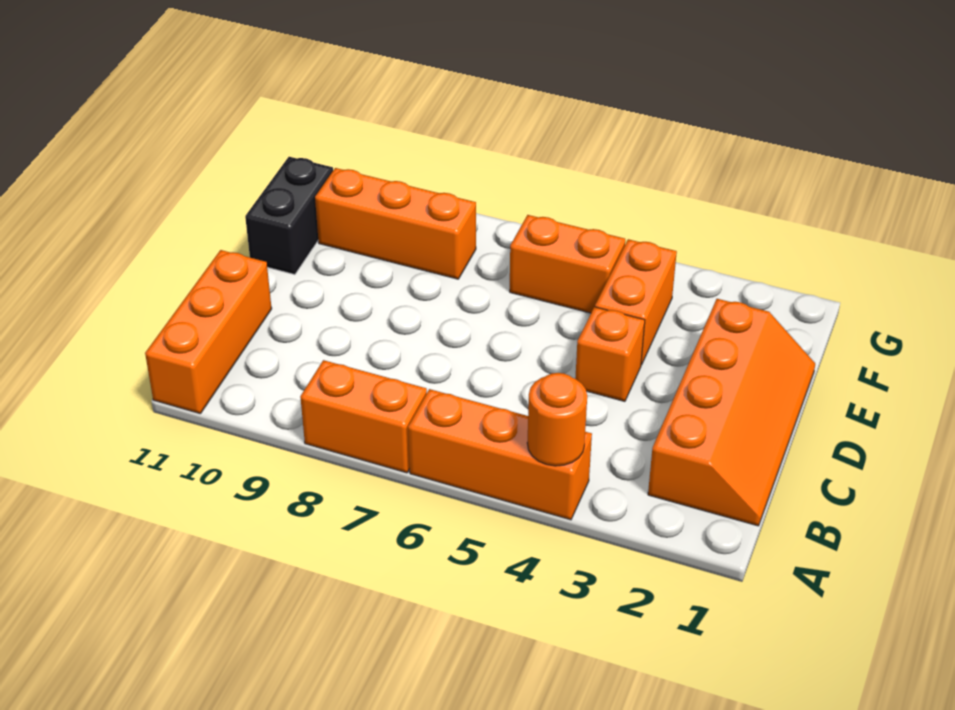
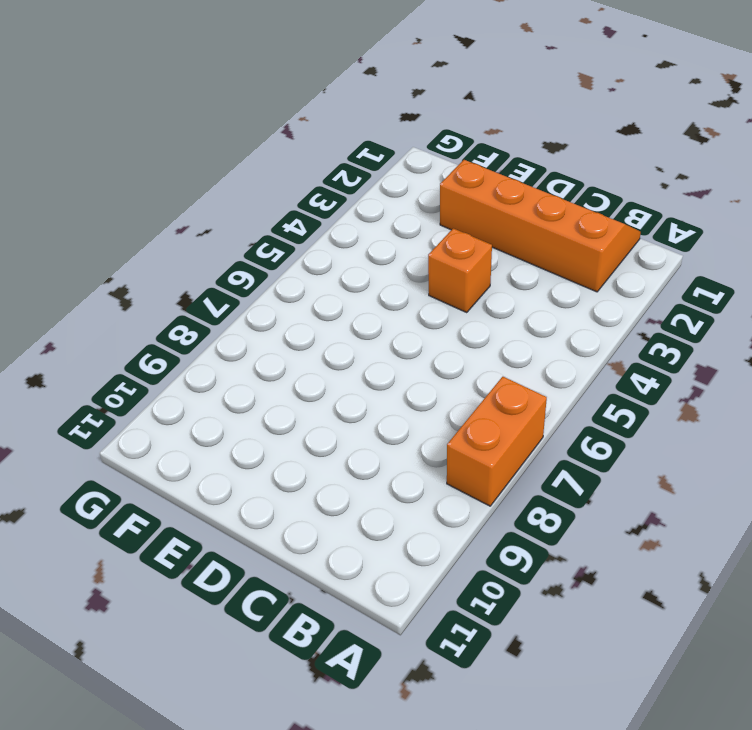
none -> orange brick A4:A6 level 1
none -> orange brick A11:C11 level 1

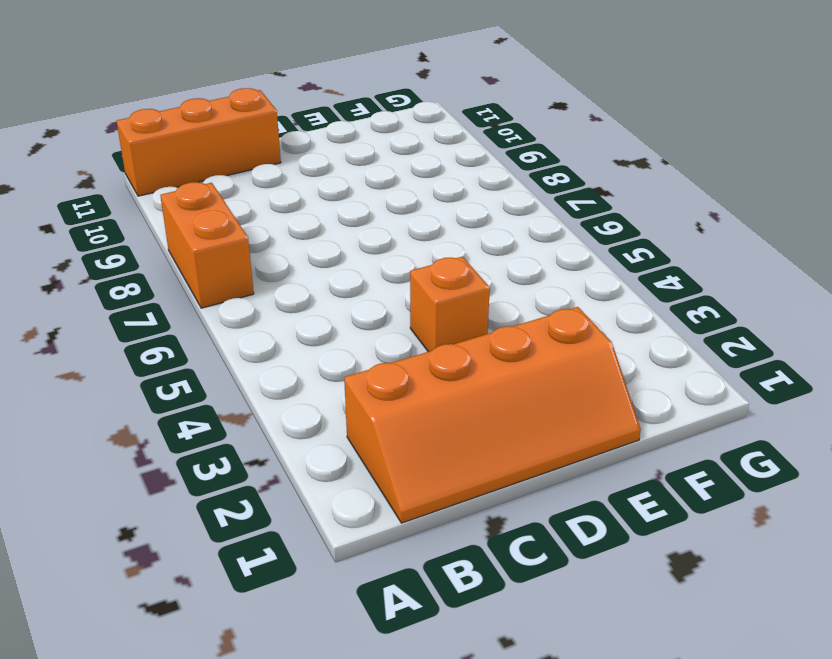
none -> orange brick A4:A6 level 1
none -> orange brick E4:F4 level 1

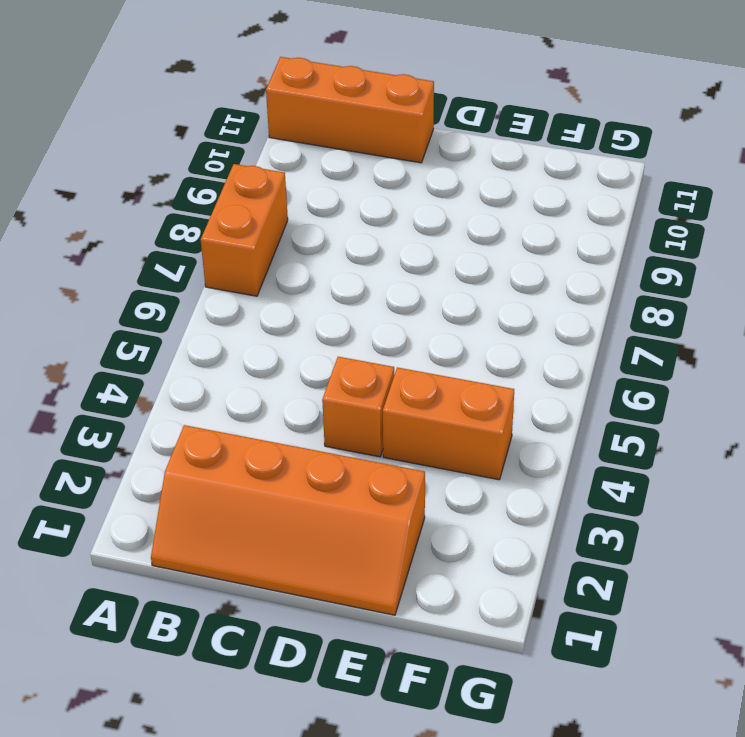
none -> orange brick A4:A6 level 1
none -> black brick E11:F11 level 1

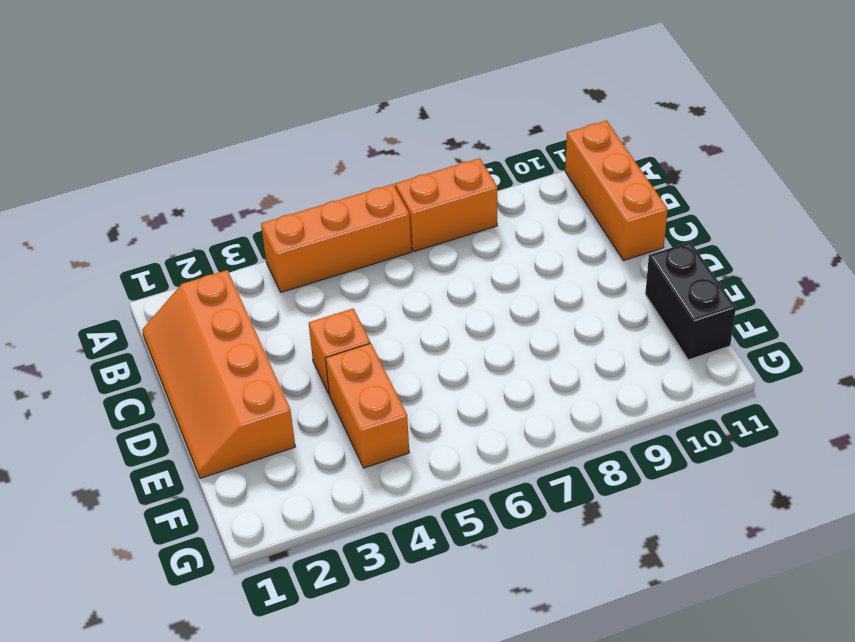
none -> orange brick F5:F6 level 1
none -> orange brick F8:F10 level 1

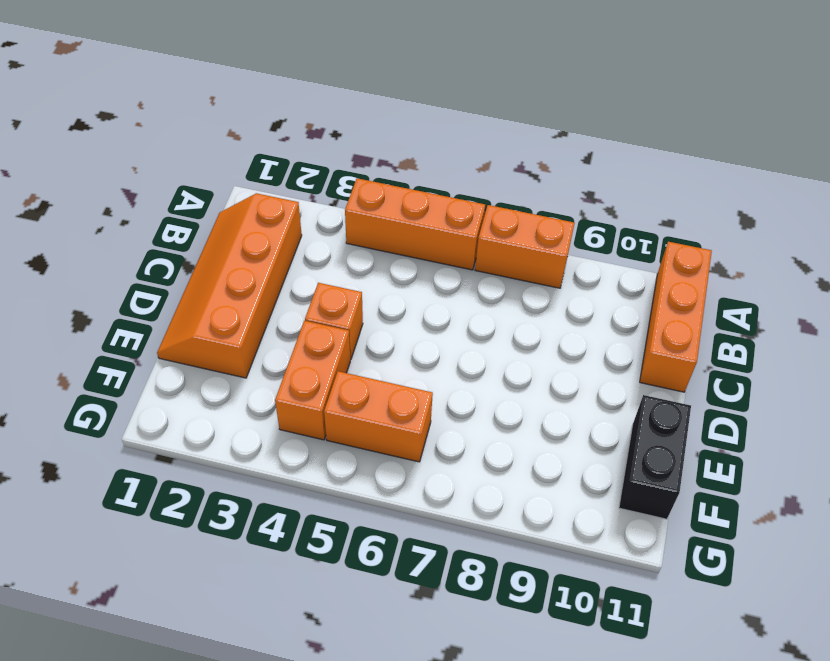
none -> orange brick F8:F10 level 1
none -> orange round brick A4 level 2

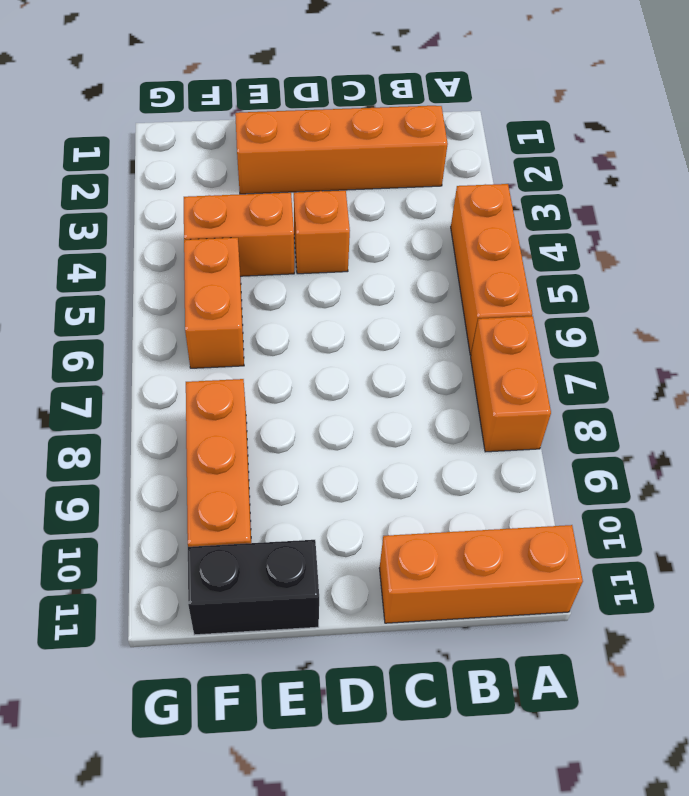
none -> orange round brick A4 level 2

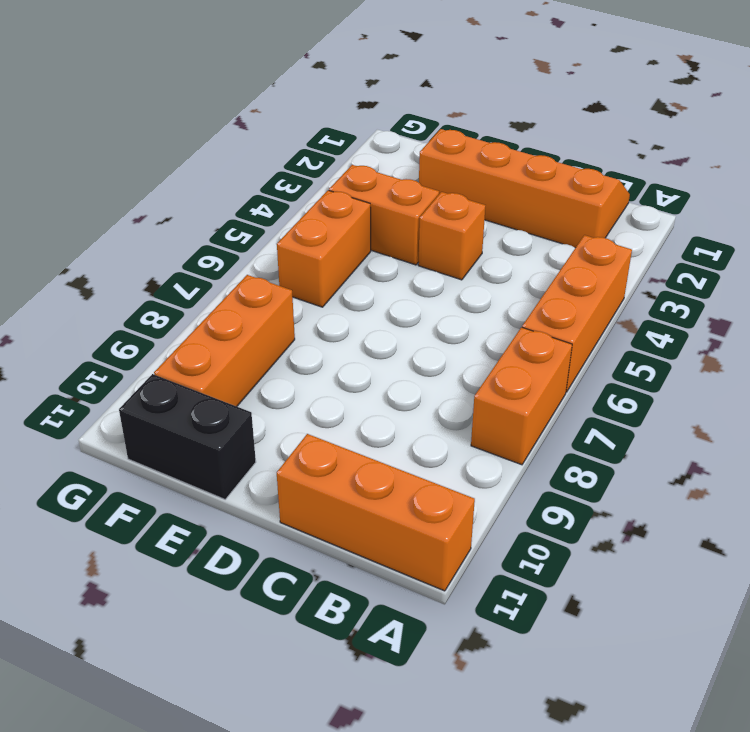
none -> orange round brick A4 level 2

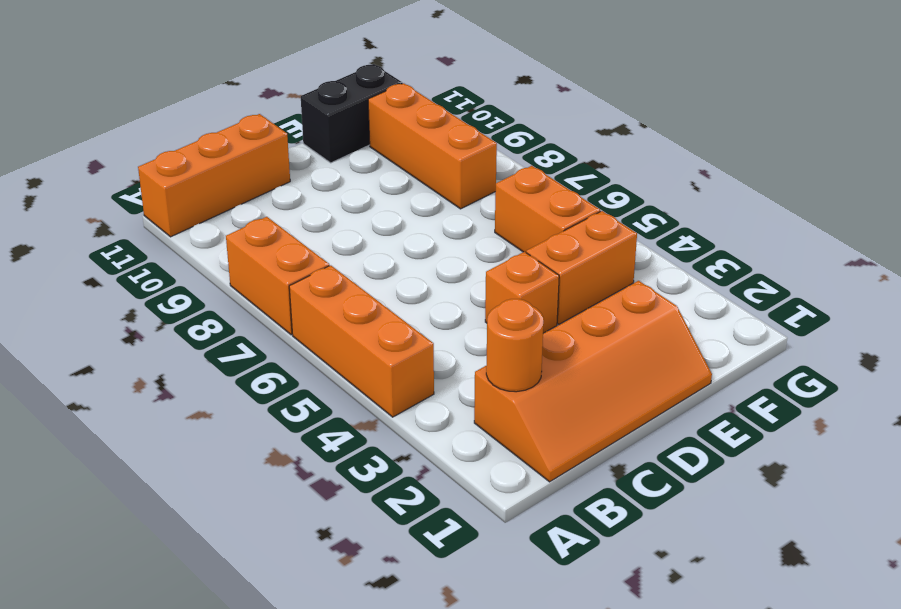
orange round brick B2 level 2 -> orange round brick A4 level 2

